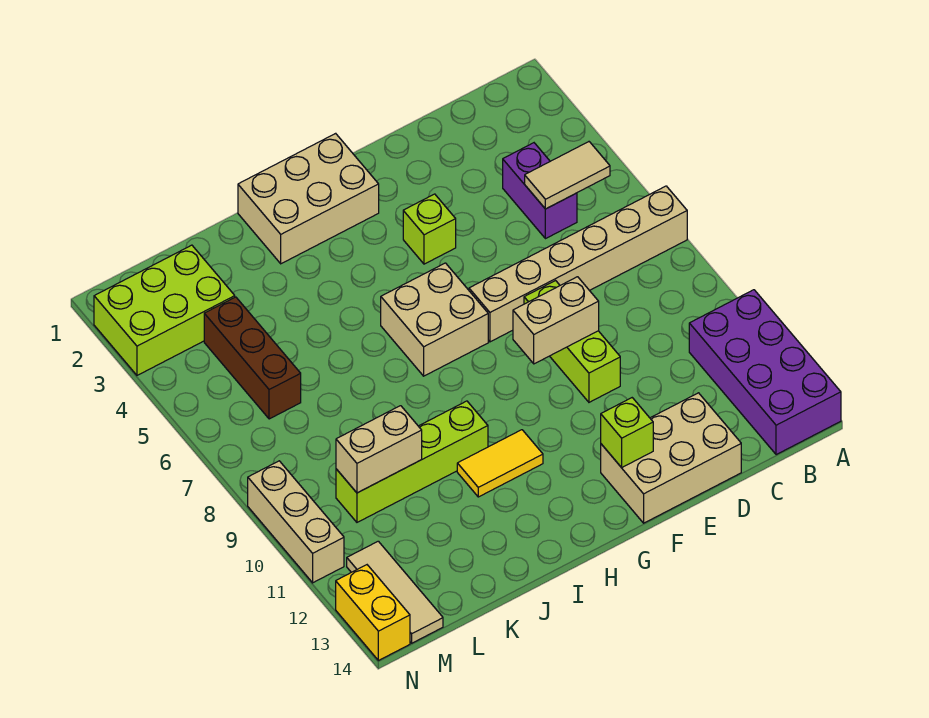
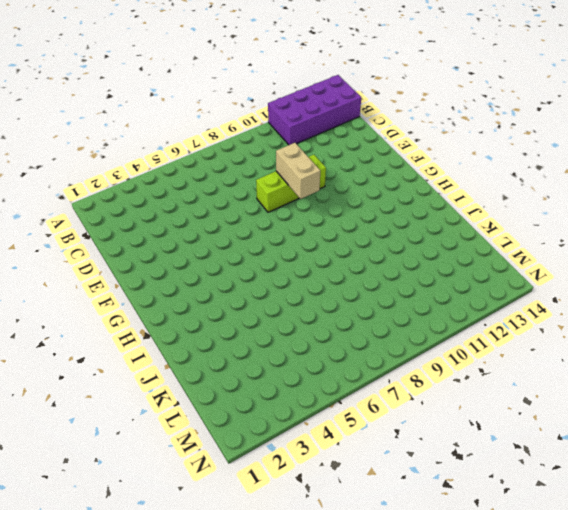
none -> tan brick A7:F7 level 1
none -> purple brick C4:C5 level 1
none -> tan brick D13:F14 level 1

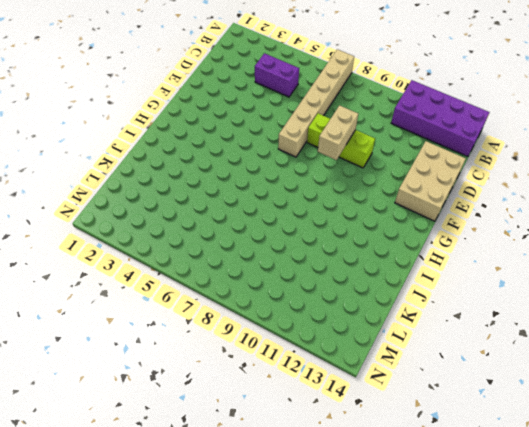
none -> lime brick F4 level 1
none -> tan brick G1:I2 level 1
none -> tan brick G6:H7 level 1

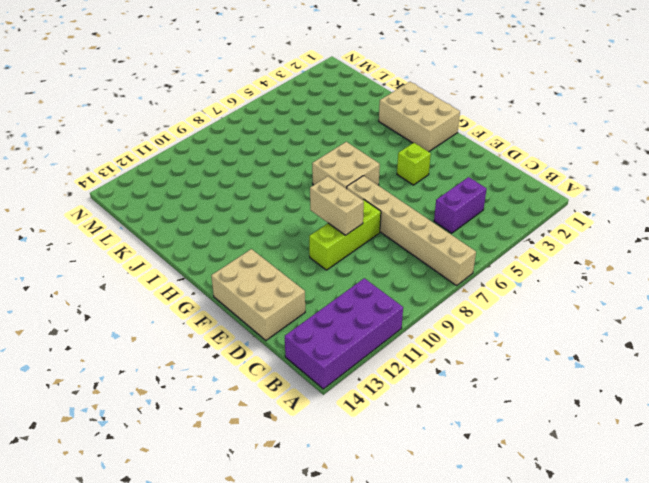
none -> yellow tile H11:I11 level 1
none -> lime brick I10:L10 level 1
none -> lime brick L2:N3 level 1

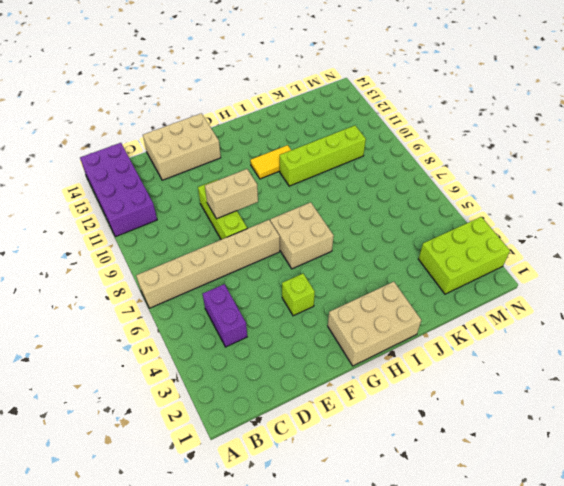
none -> brown brick L4:L6 level 1
none -> tan tile M12:M14 level 1
none -> tan brick N9:N11 level 1

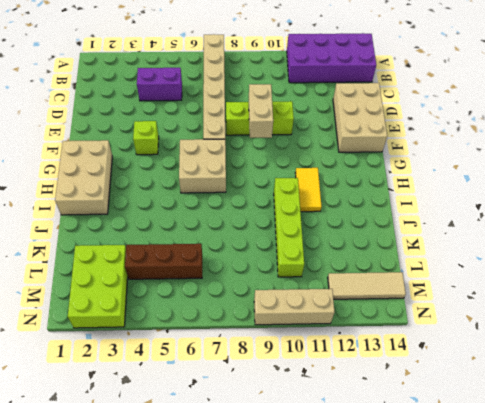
none -> yellow brick N13:N14 level 1
none -> tan tile B5:C5 level 2
none -> lime brick F13 level 2

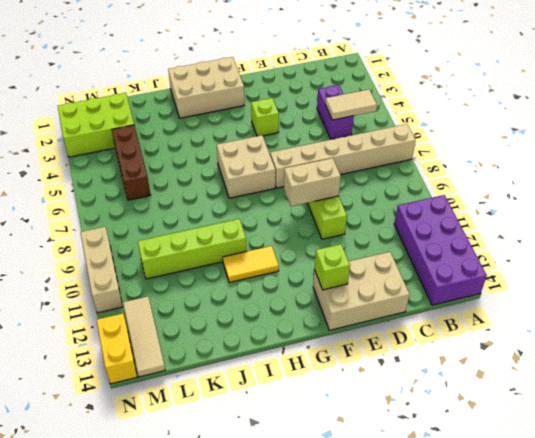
none -> tan brick K10:L10 level 2

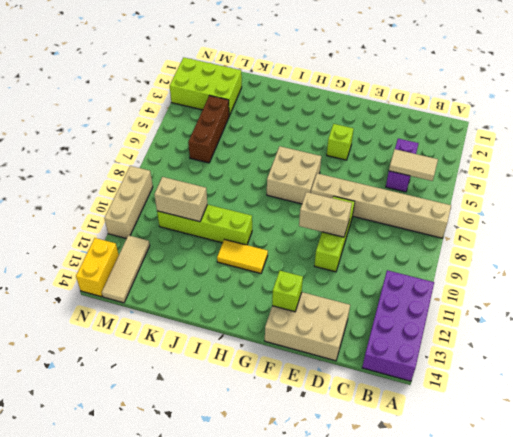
none -> tan brick G1:I2 level 1

